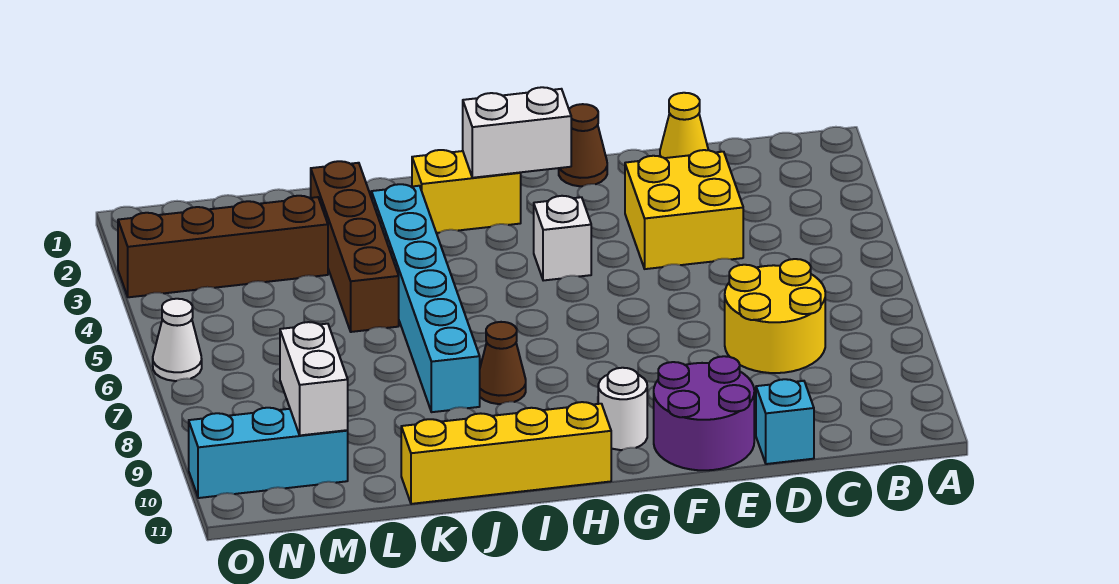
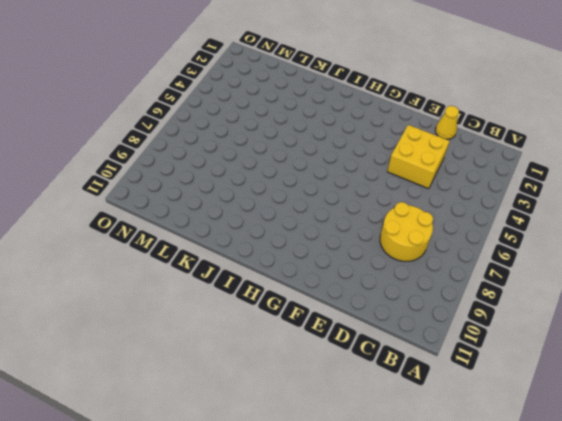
none -> cyan brick D11 level 1
none -> purple round brick E10:F11 level 1
none -> brown cone F1 level 1

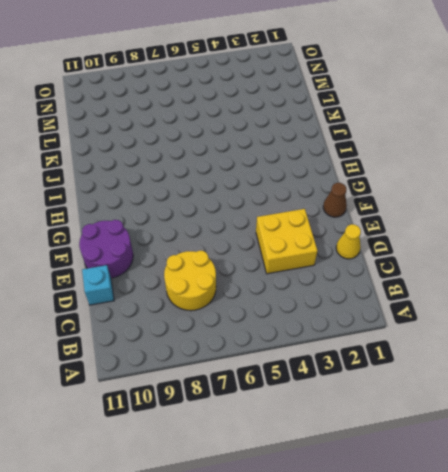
none -> white brick G4 level 1
none -> white round brick G10 level 1
none -> yellow brick H2:I2 level 1

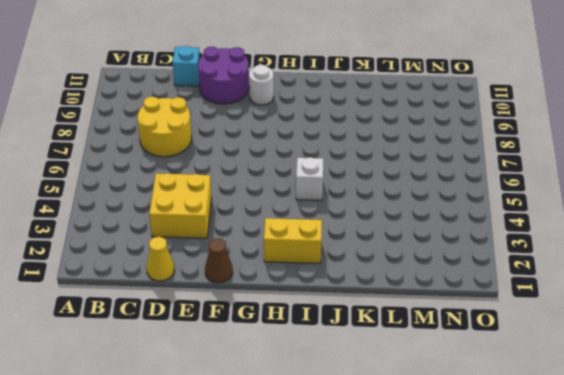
white brick I5 level 1 -> white brick G4 level 1
none -> yellow brick H11:K11 level 1
none -> brown cone I8 level 1
none -> cyan brick J3:J8 level 1

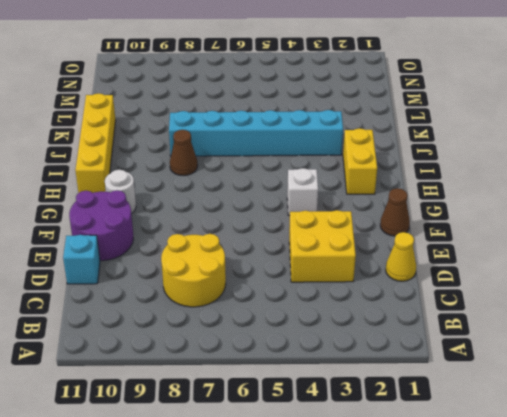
none -> brown brick K2:K5 level 1
none -> brown brick L3:O3 level 1
none -> cyan brick M10:O10 level 1

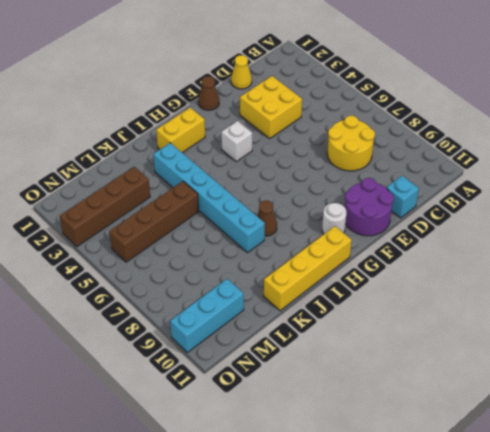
brown brick K5:N5 level 1 -> brown brick K2:K5 level 1
none -> white cone O6 level 1
none -> white brick G2:H2 level 2
none -> white brick M9:M10 level 2

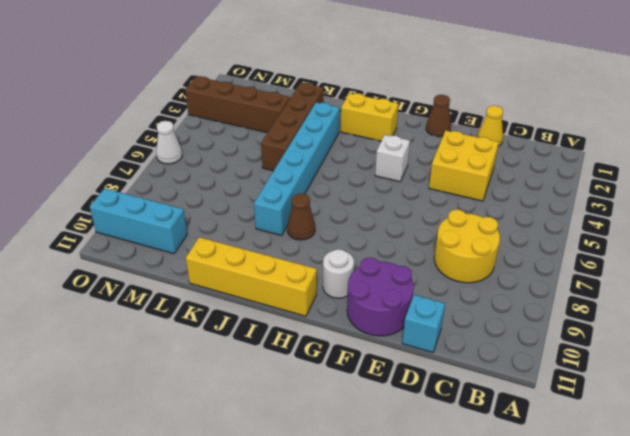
none -> white brick G2:H2 level 2
none -> white brick M9:M10 level 2

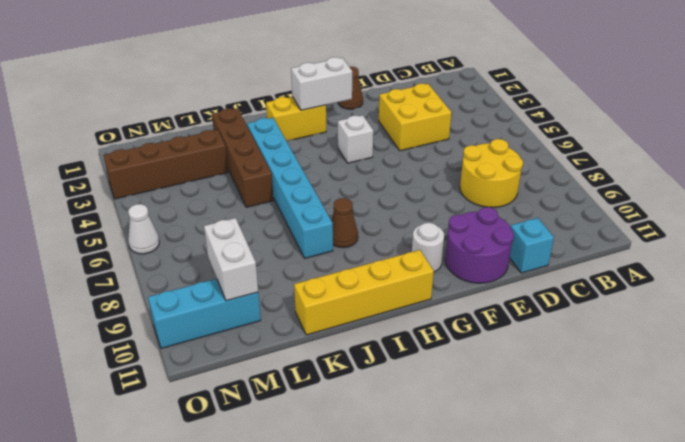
none -> yellow cone D1 level 1

